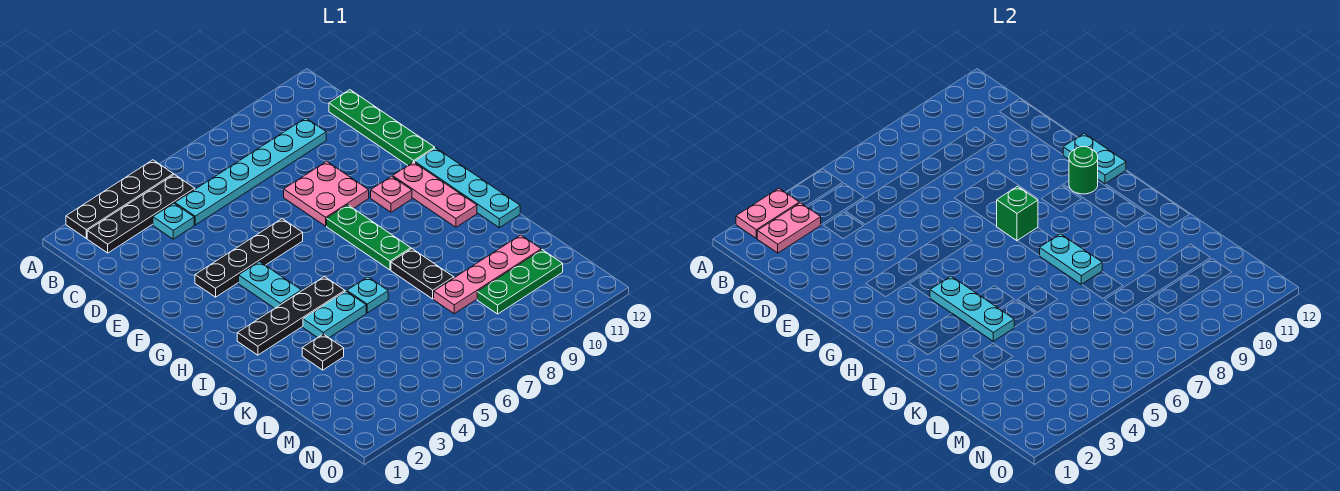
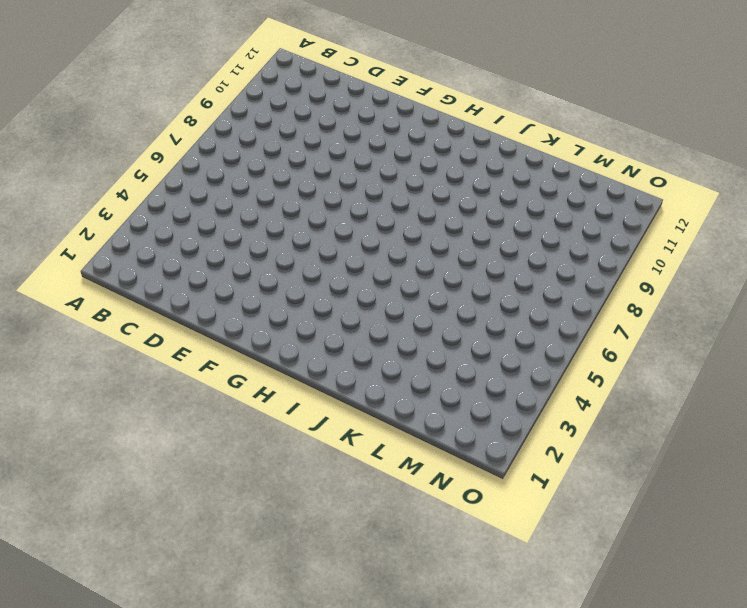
none -> black plate A2:A5 level 1
none -> black plate B2:B5 level 1
none -> cyan plate C4 level 1

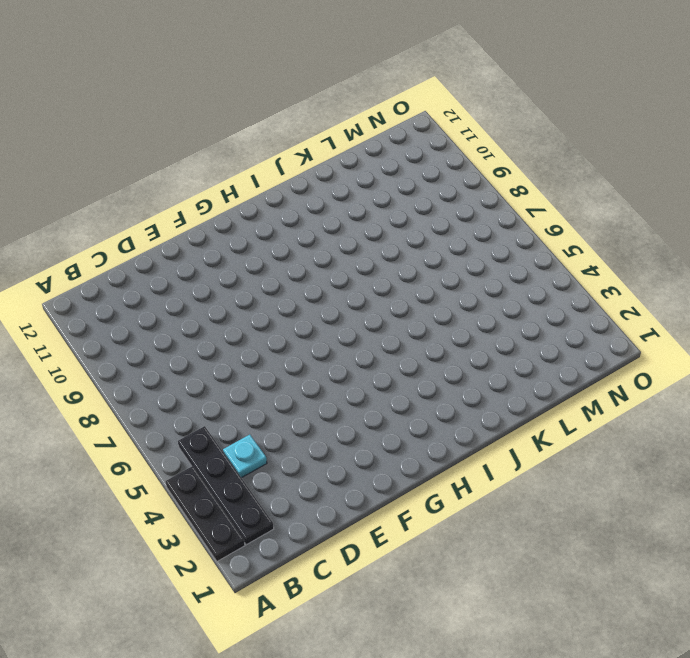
black plate A2:A4 level 1 -> black plate A2:A5 level 1
none -> cyan plate C5:C10 level 1
none -> green plate C12:F12 level 1
none -> pink plate E8:F9 level 1

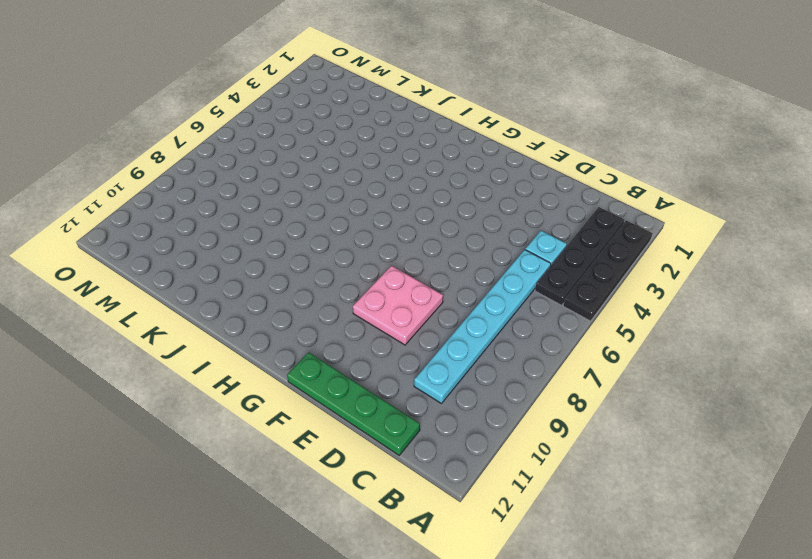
none -> black plate F3:F6 level 1
none -> cyan plate G4:H4 level 1
none -> green plate G8:I8 level 1

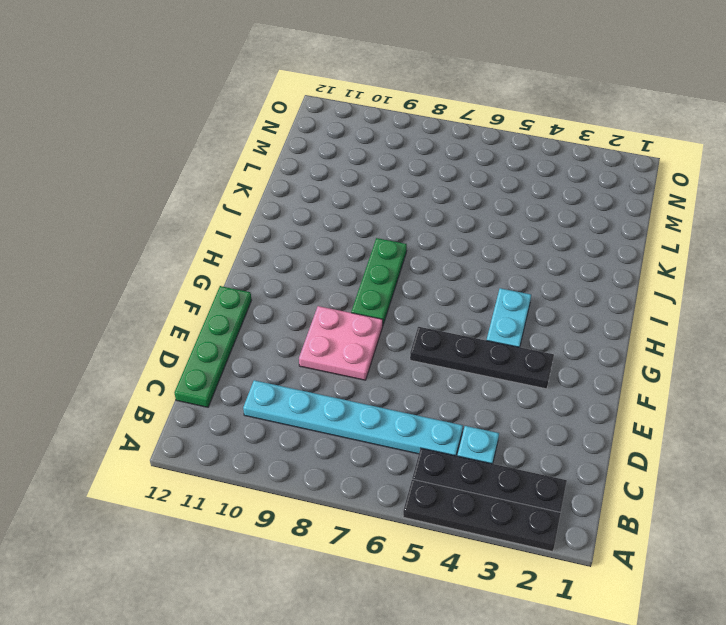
none -> pink plate G10 level 1
none -> pink plate G11:I11 level 1
none -> cyan plate G12:J12 level 1

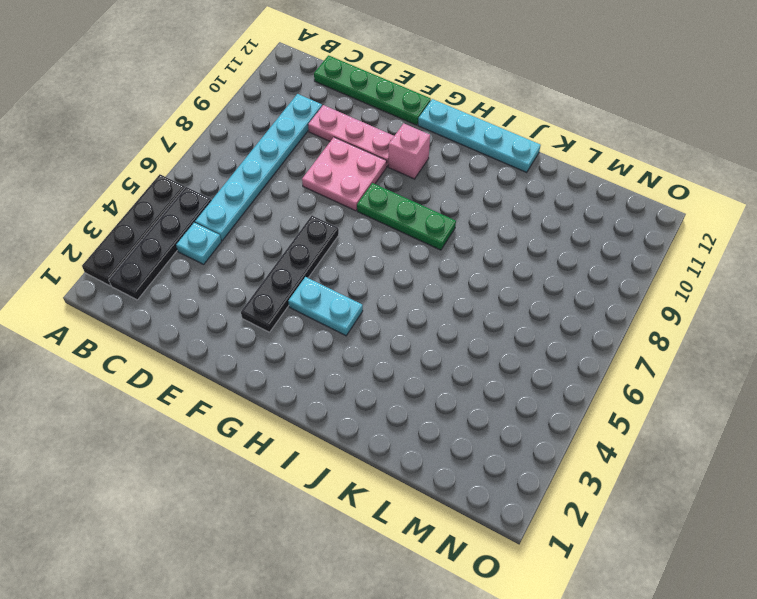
pink plate D10:F10 level 1 -> pink plate G11:I11 level 1
pink brick G10 level 1 -> pink plate G10 level 1
none -> black plate I2:I5 level 1
none -> cyan plate J4:J5 level 1
none -> cyan plate J6 level 1

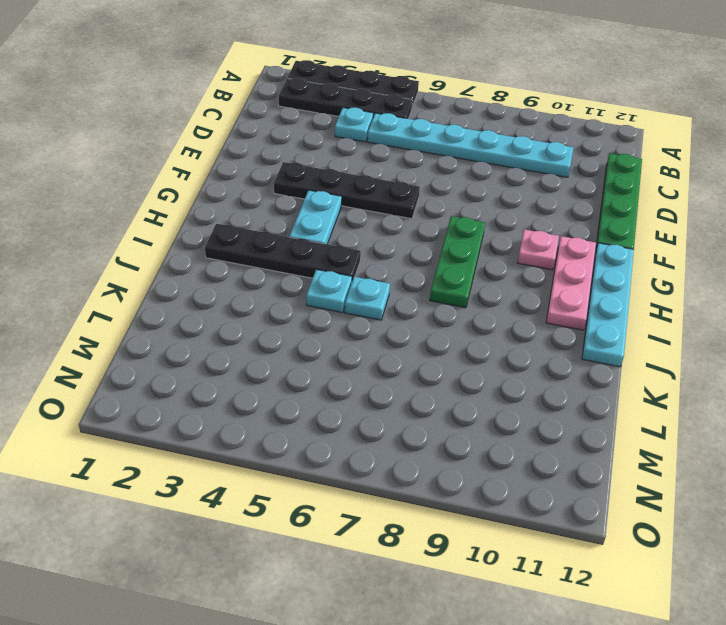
cyan plate J5 level 1 -> cyan plate J4:J5 level 1
none -> pink plate E8:F9 level 1
none -> black plate J8:K8 level 1
none -> black plate K3 level 1

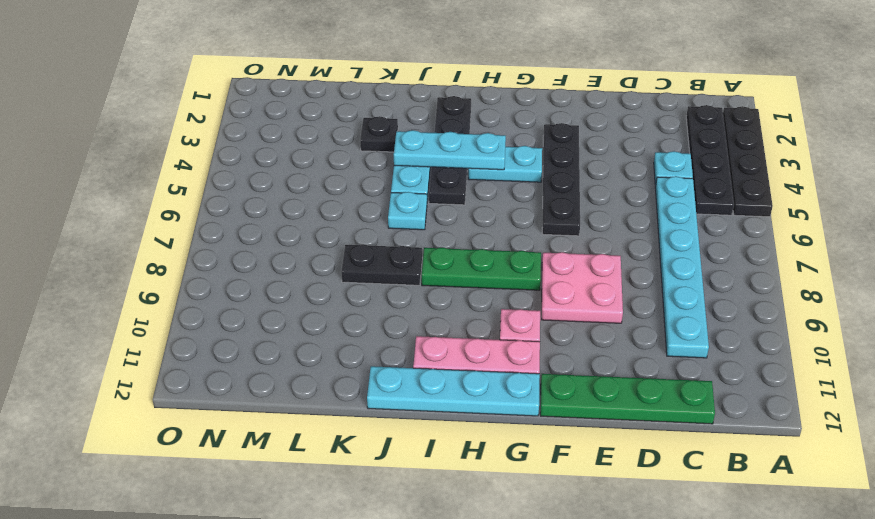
none -> pink plate L8:L11 level 1
none -> green plate M9:M11 level 1
none -> pink plate A2:A3 level 2

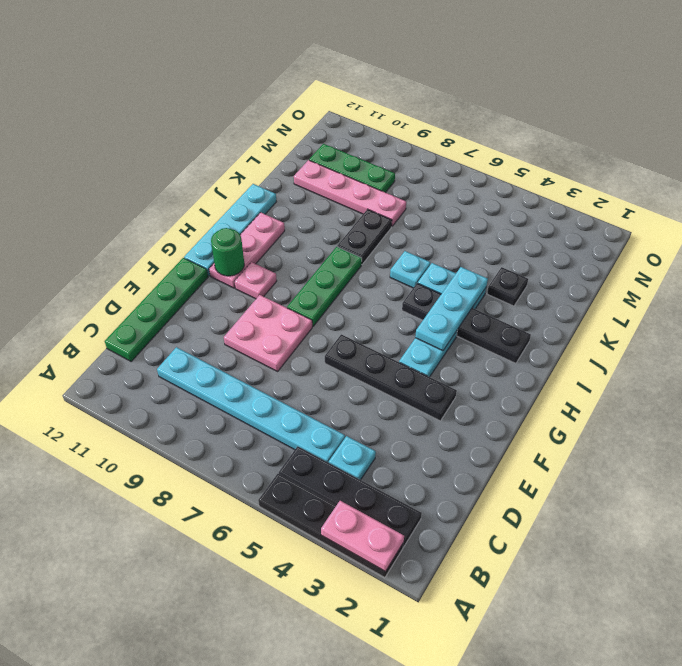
none -> pink plate B2:B3 level 2
none -> cyan plate F12:G12 level 2
none -> green brick G8 level 2

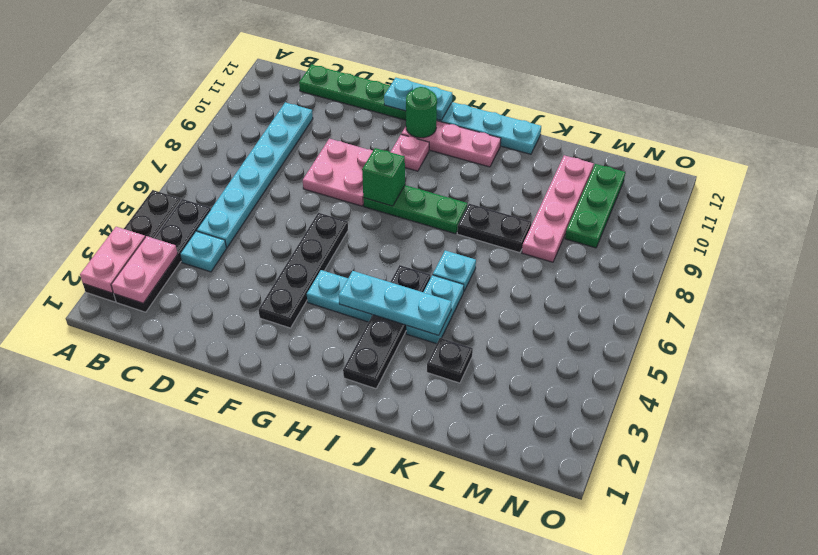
none -> cyan plate I8:J8 level 2

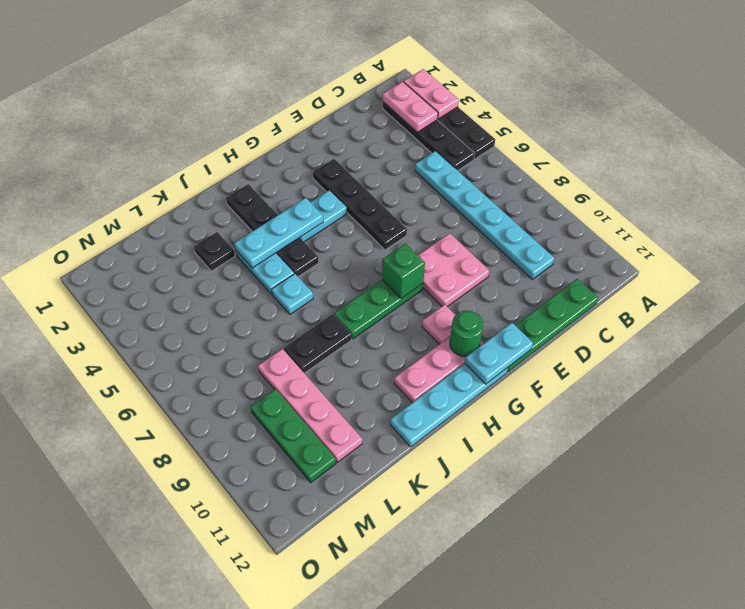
none -> cyan plate C4 level 1
none -> cyan plate I8:J8 level 2

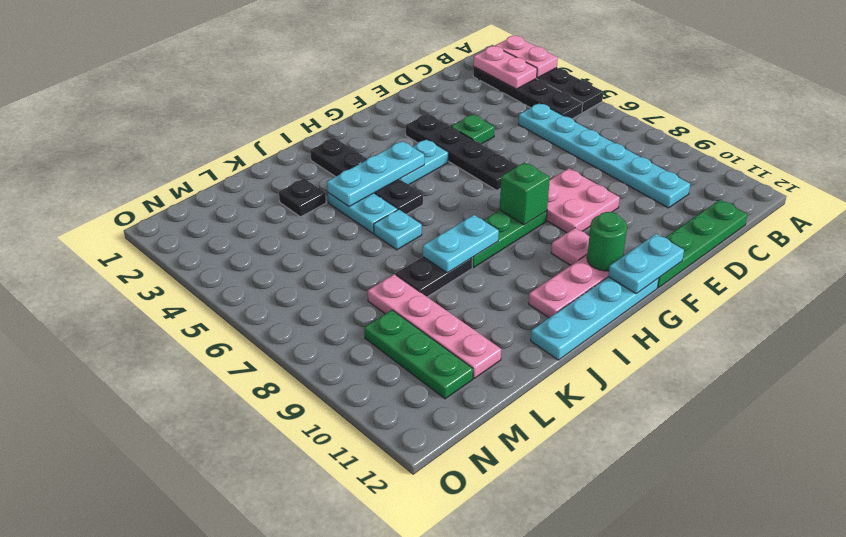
green plate E4 level 1 -> none
none -> cyan plate C4 level 1

